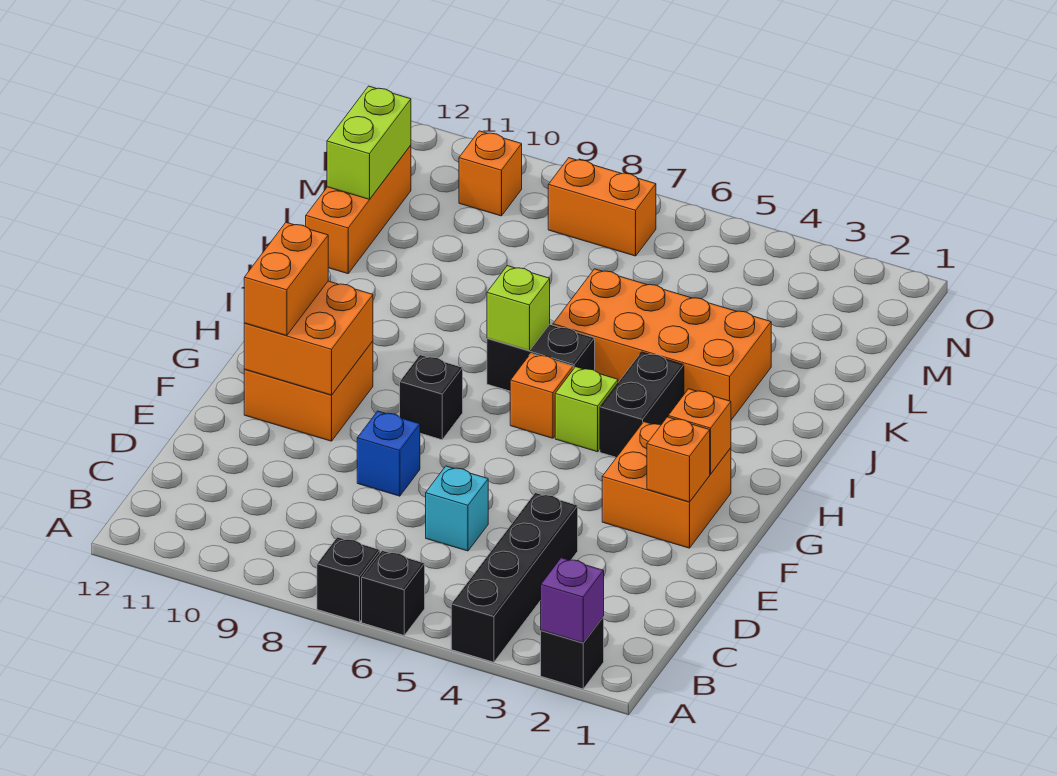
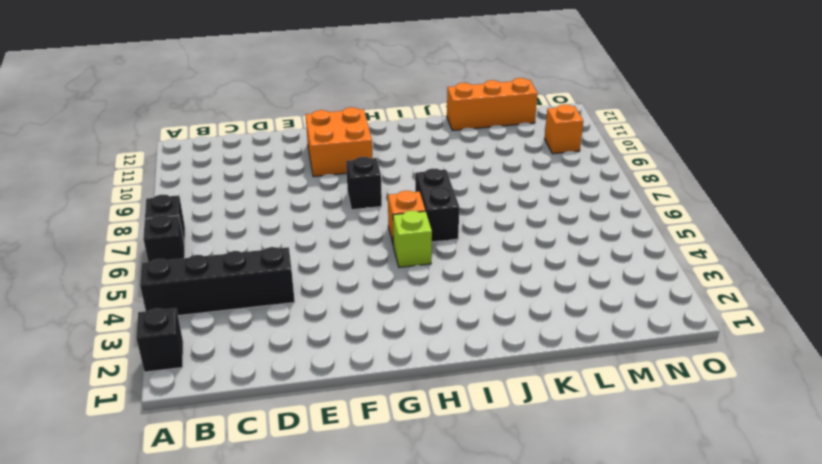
none -> cyan brick D6 level 1
none -> blue brick E8 level 1
none -> orange brick F2:G3 level 1

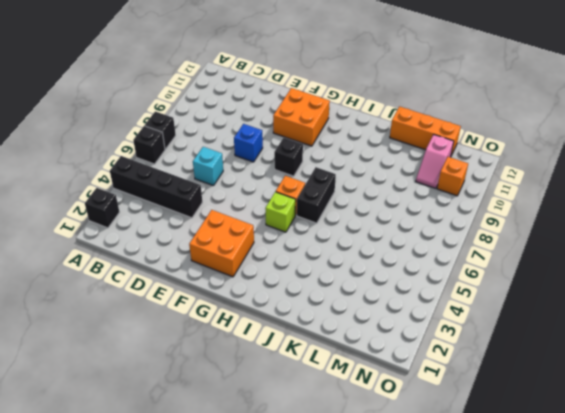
pink slope M10:M11 level 1 top 11 -> none
none -> black brick H4:I4 level 1
none -> orange brick J3:K6 level 1
none -> orange brick N7:N8 level 1

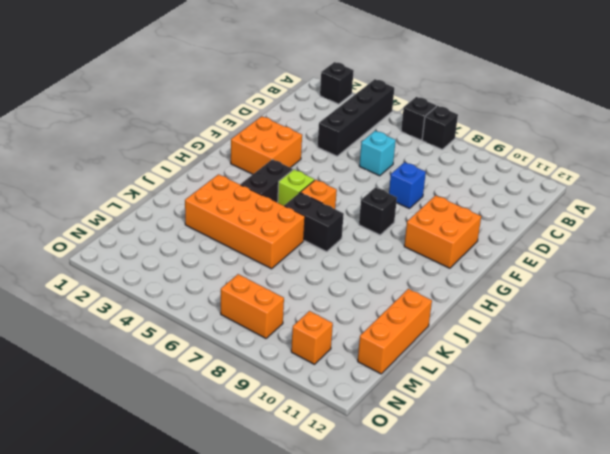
none -> purple brick A2 level 2
none -> orange brick F2 level 2
none -> orange brick F10:G11 level 2

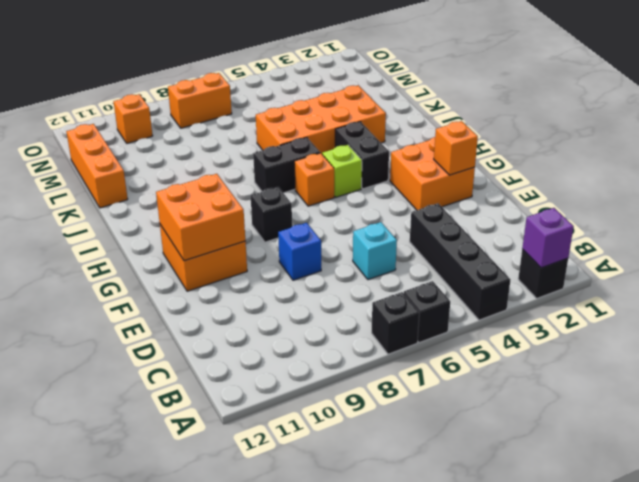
none -> orange brick G2 level 2
none -> lime brick I7 level 2
none -> lime brick L12:M12 level 2

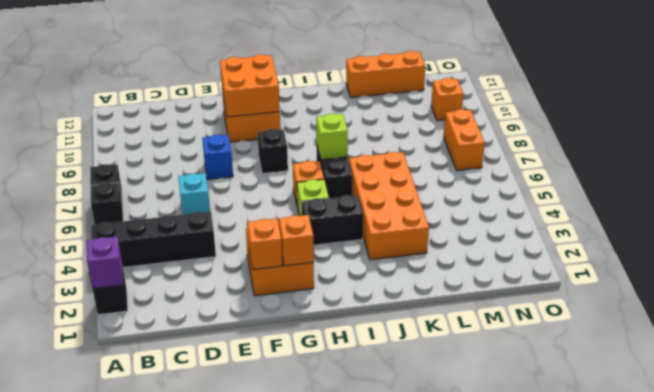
none -> lime brick L12:M12 level 2
none -> orange brick F11:G11 level 3

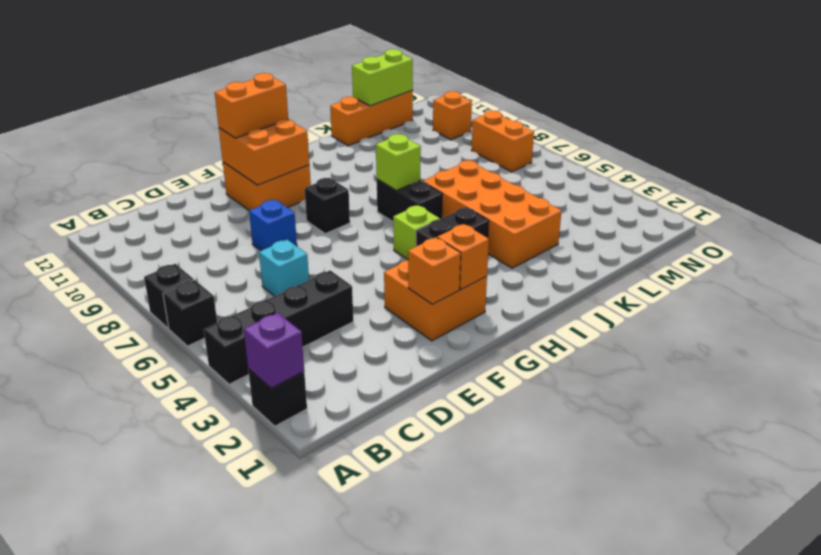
none -> orange brick H6 level 1

